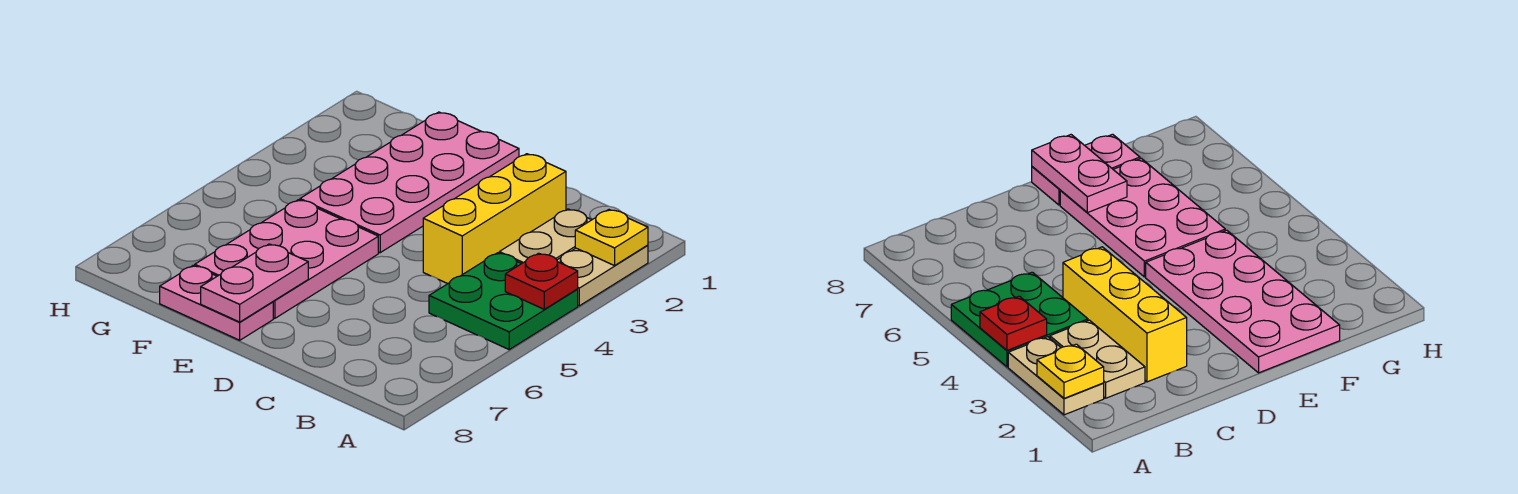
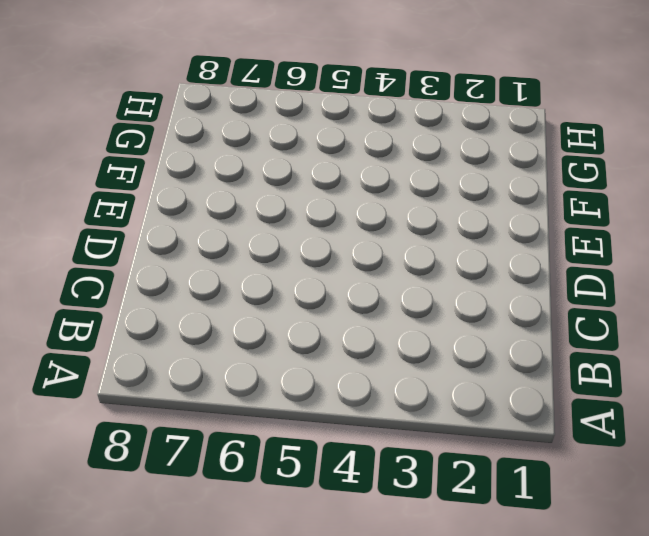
none -> tan plate A2:A3 level 1
none -> green plate A4:B5 level 1

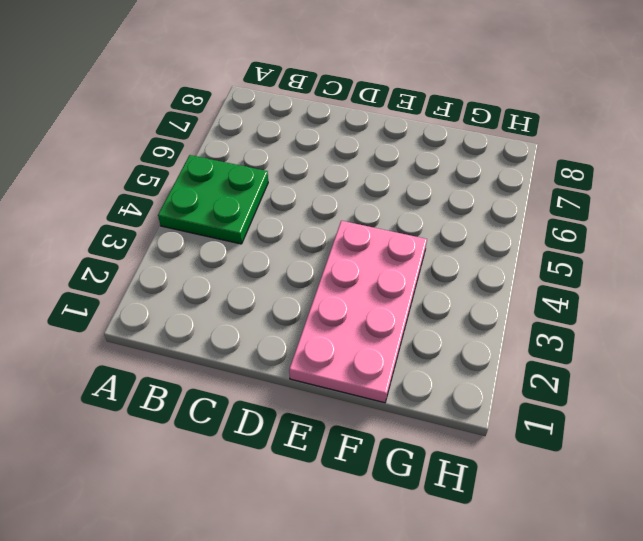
none -> tan plate A2:A3 level 1
none -> tan plate B2:B3 level 1

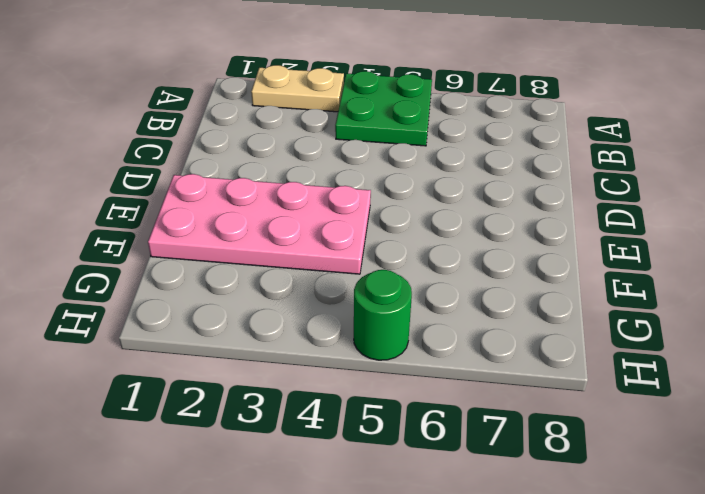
green round brick H5 level 1 -> none
none -> tan plate B2:B3 level 1
none -> yellow brick C2:C4 level 1

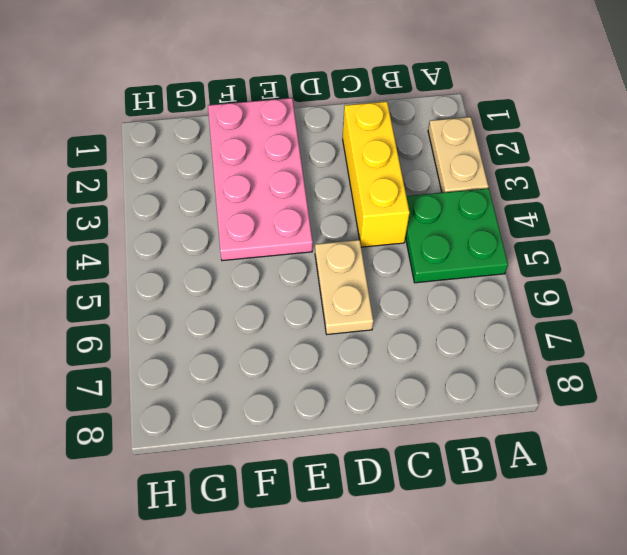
tan plate D5:D6 level 1 -> tan plate B2:B3 level 1
none -> pink plate E5:F7 level 1
none -> pink plate E8:F8 level 1

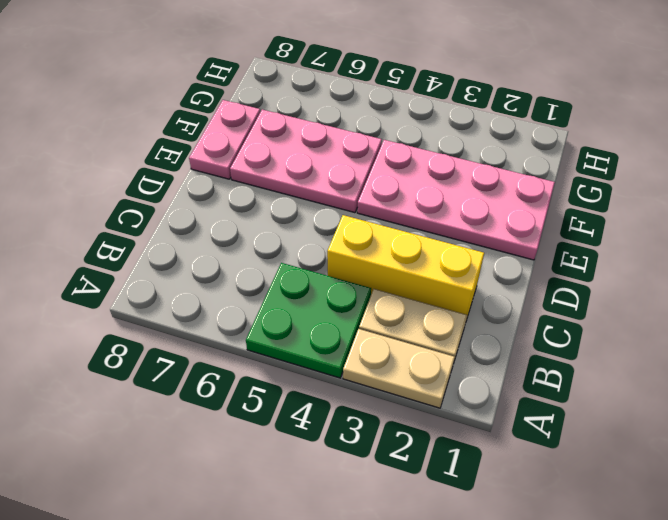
none -> yellow plate A2 level 2
none -> red plate A4 level 2

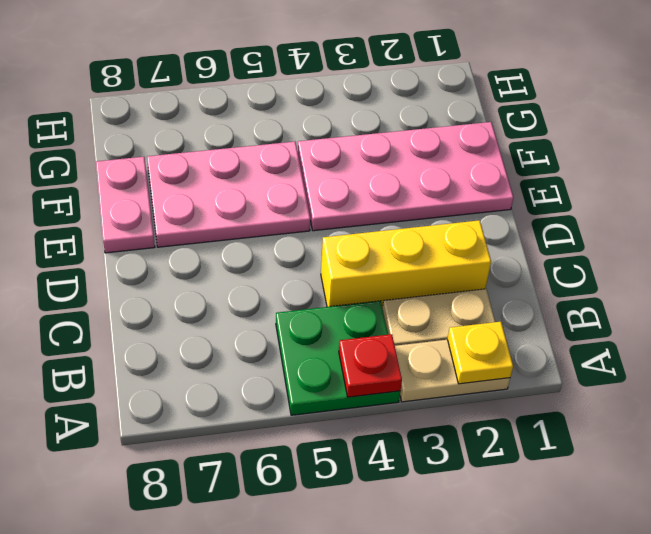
none -> pink plate E7:E8 level 2

